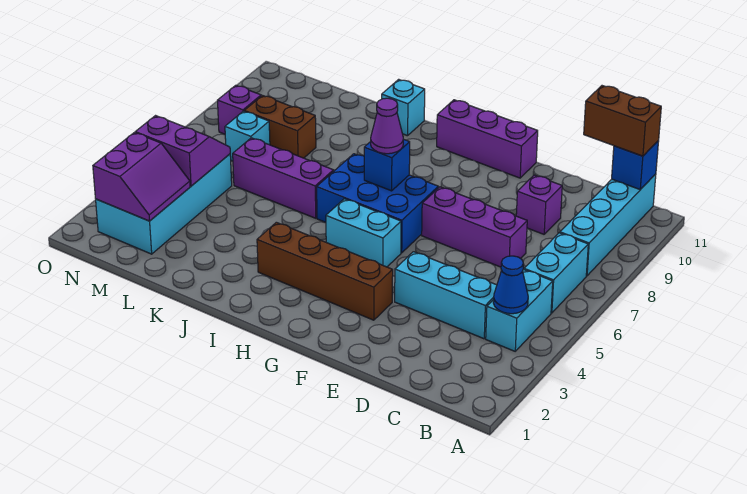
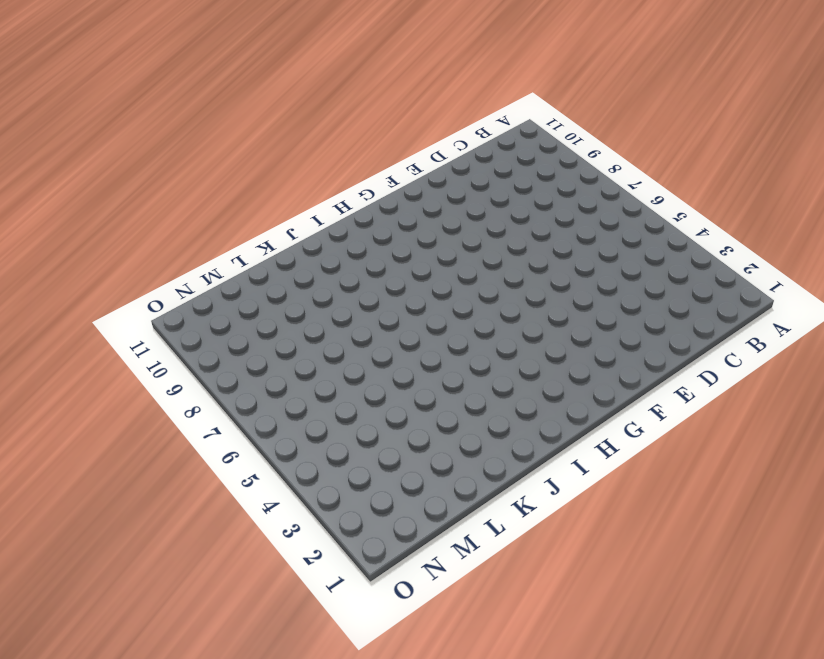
none -> cyan brick B4:B5 level 1
none -> cyan brick B6:B7 level 1
none -> cyan brick B8:B11 level 1

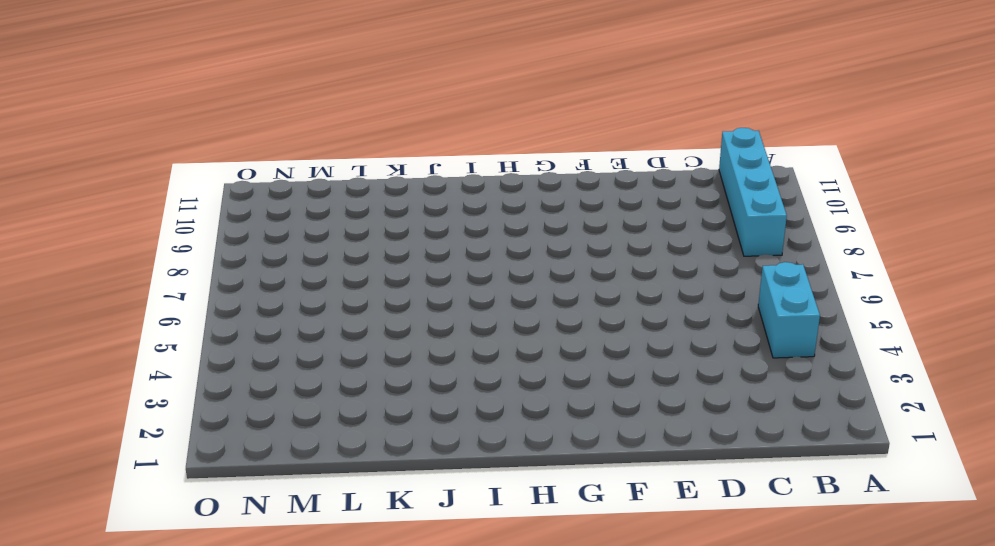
none -> cyan brick B6:B7 level 1
none -> cyan brick C4:E4 level 1
none -> purple brick D7:F7 level 1

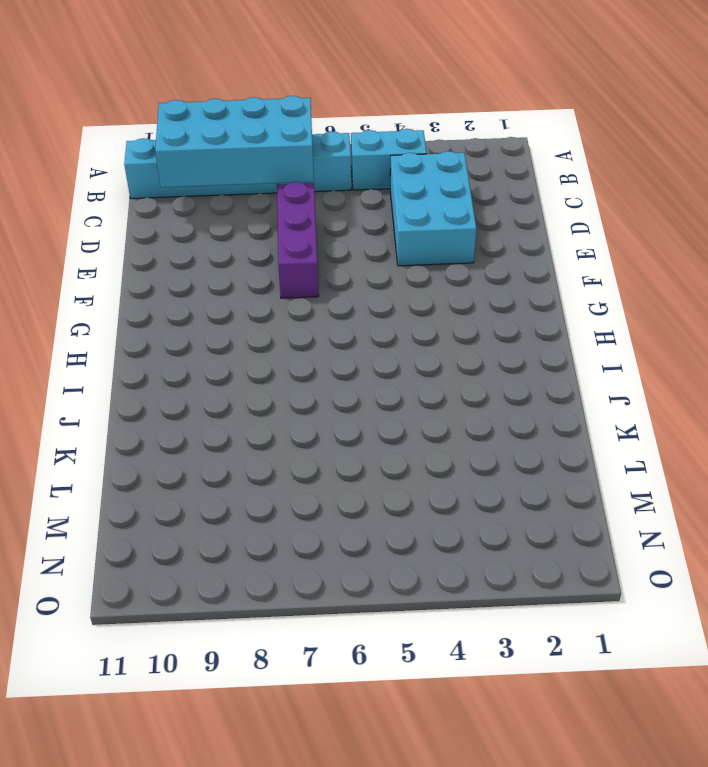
cyan brick B7:C10 level 2 -> cyan brick M2:N5 level 1
cyan brick C3:E4 level 1 -> cyan brick C4:E4 level 1
none -> purple brick D9 level 1
none -> brown brick F3:I3 level 1
none -> purple brick F11:H11 level 1

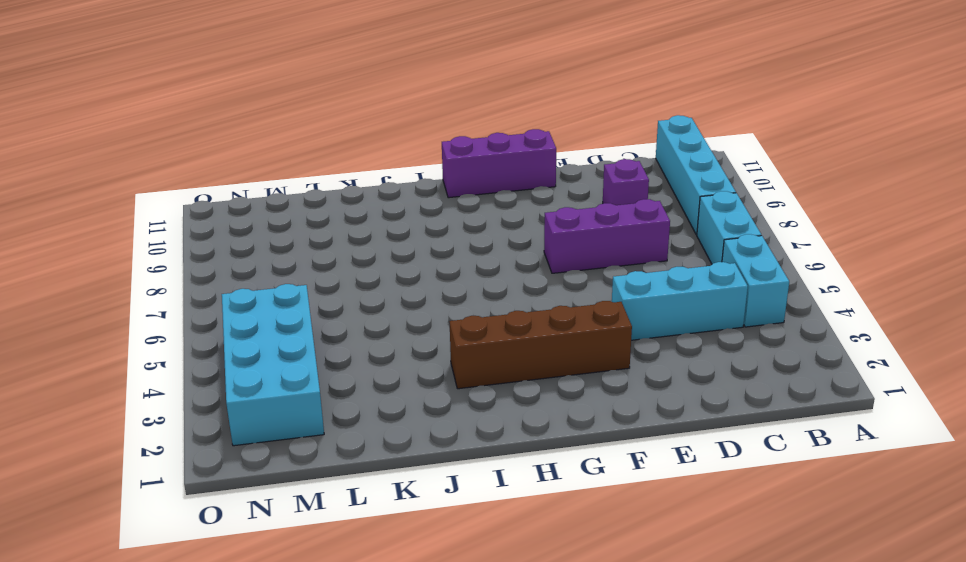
none -> cyan brick G5:H5 level 1
none -> blue brick G6:I7 level 1
none -> purple brick J6:L6 level 1

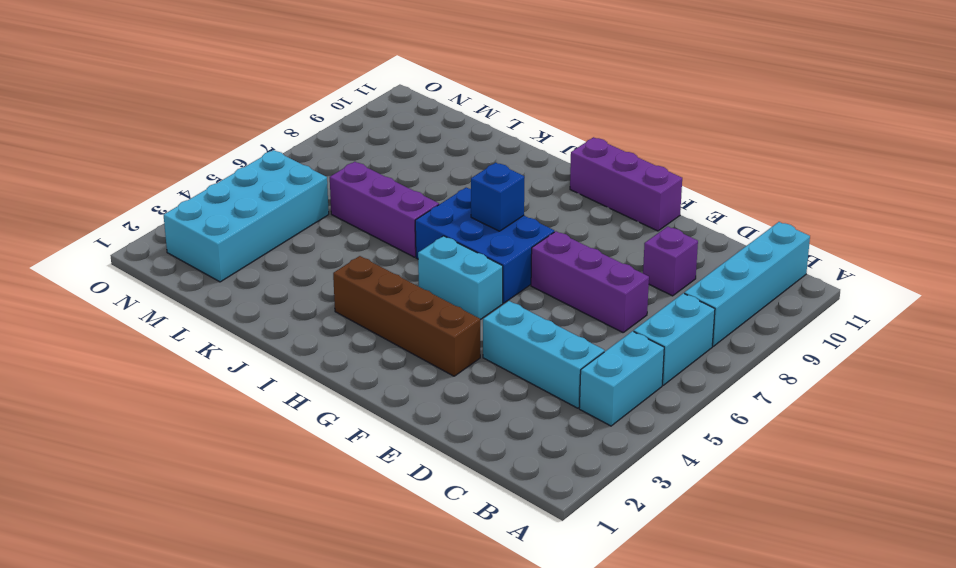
none -> cyan brick J11 level 1
none -> brown brick L8:M8 level 1
none -> cyan brick M7 level 1

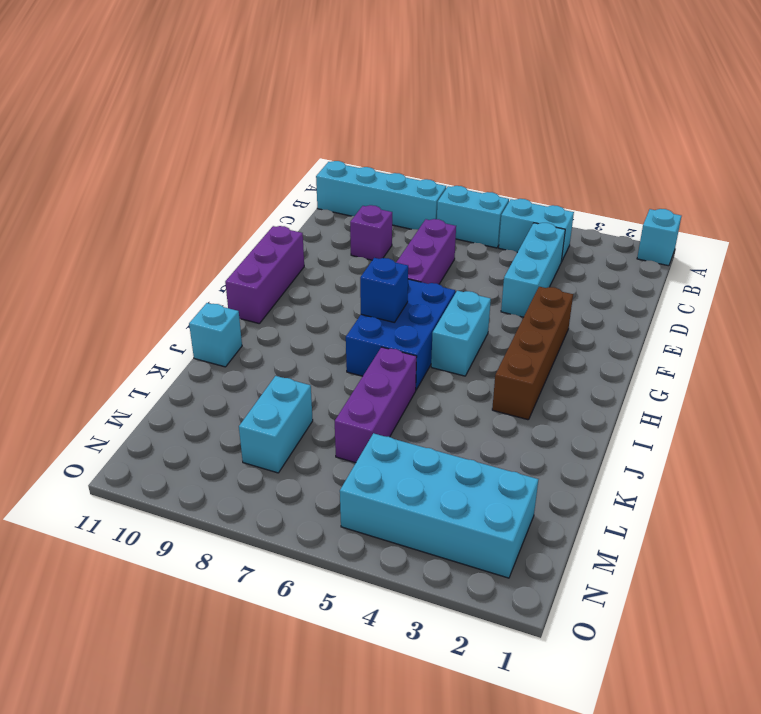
cyan brick A1 level 1 -> cyan brick M7 level 1
cyan brick L8:M8 level 1 -> brown brick L8:M8 level 1
none -> purple brick N8 level 1
none -> blue cone B4 level 2
none -> blue brick B11 level 2

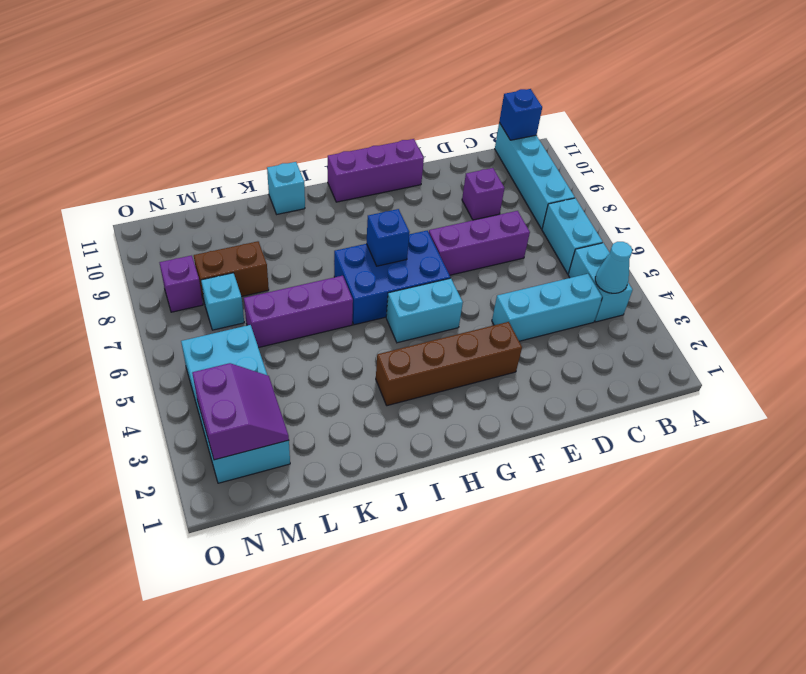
cyan cone B4 level 2 -> blue cone B4 level 2
none -> purple slope M4:N5 level 2 top 4
none -> brown brick B11:C11 level 3
none -> purple cone H7 level 3

